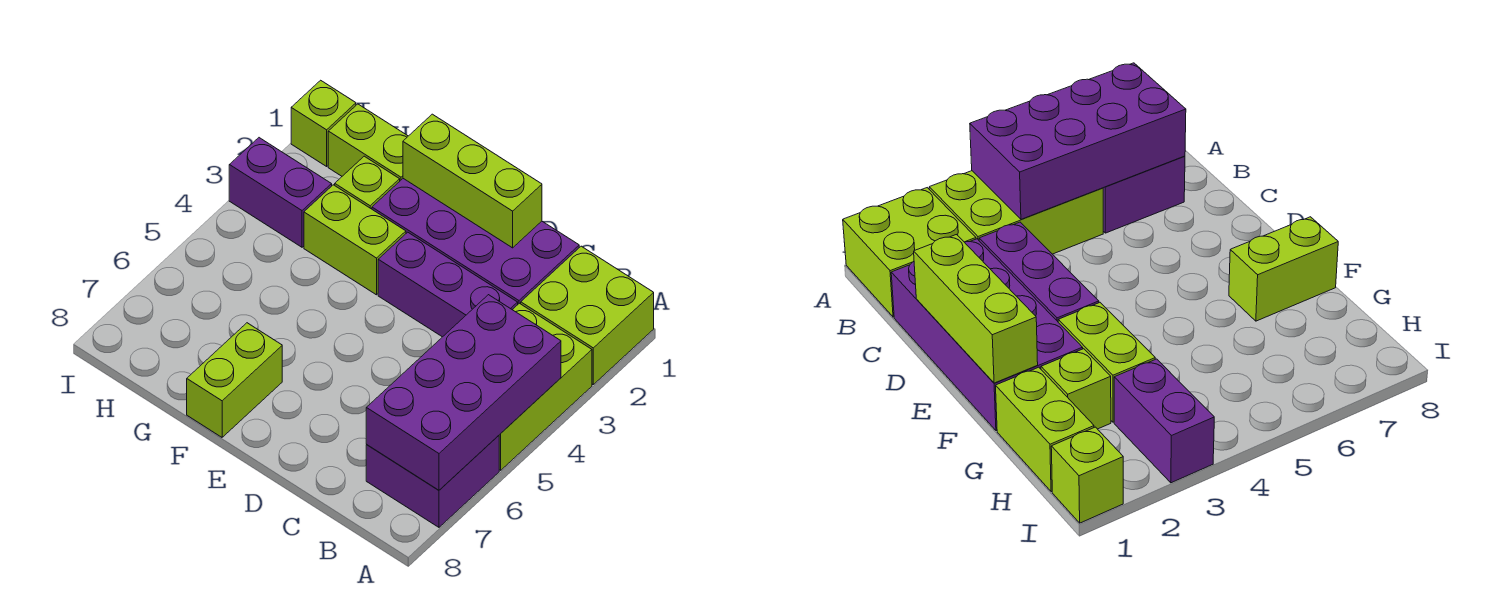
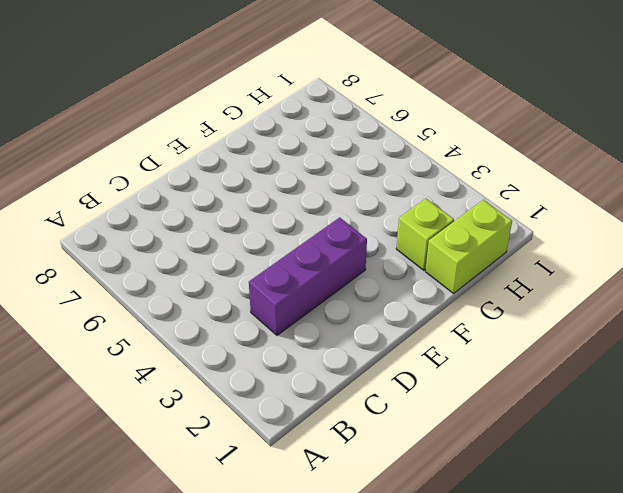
none -> lime brick A1:B2 level 1
none -> lime brick A3:B5 level 1
none -> purple brick A6:B7 level 1

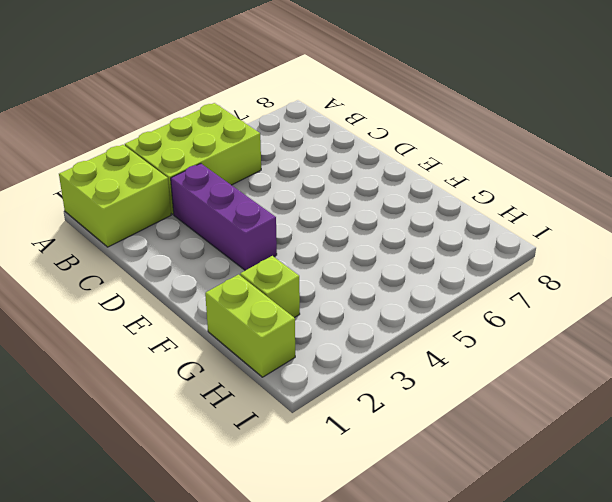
none -> purple brick A6:B7 level 1
none -> purple brick C1:F2 level 1
none -> lime brick F3:G3 level 1

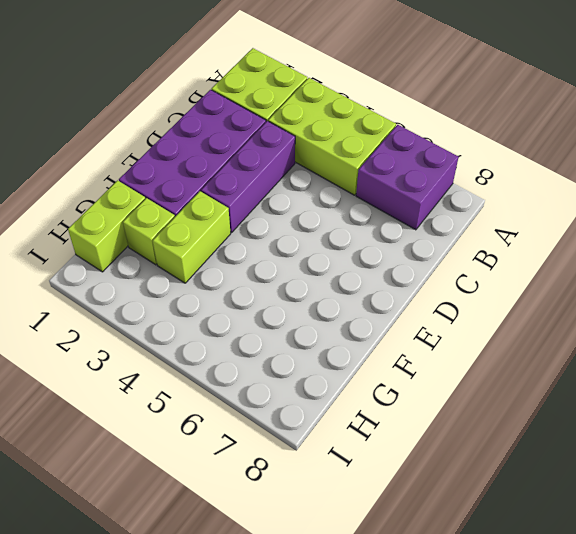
none -> lime brick F7:F8 level 1
none -> purple brick H3:I3 level 1
none -> lime brick I1 level 1

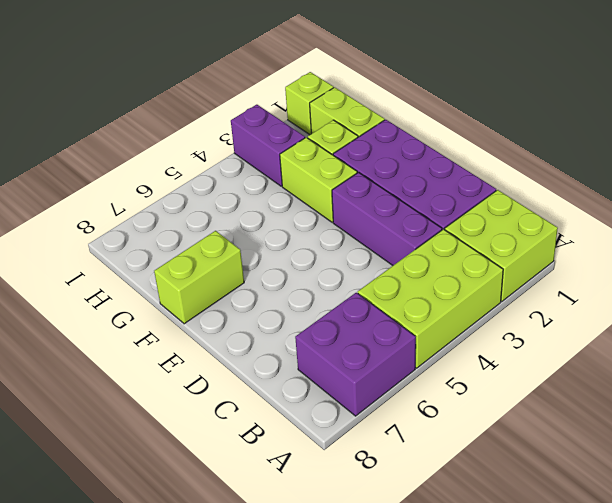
none -> purple brick A4:B7 level 2
none -> lime brick D1:F1 level 2

